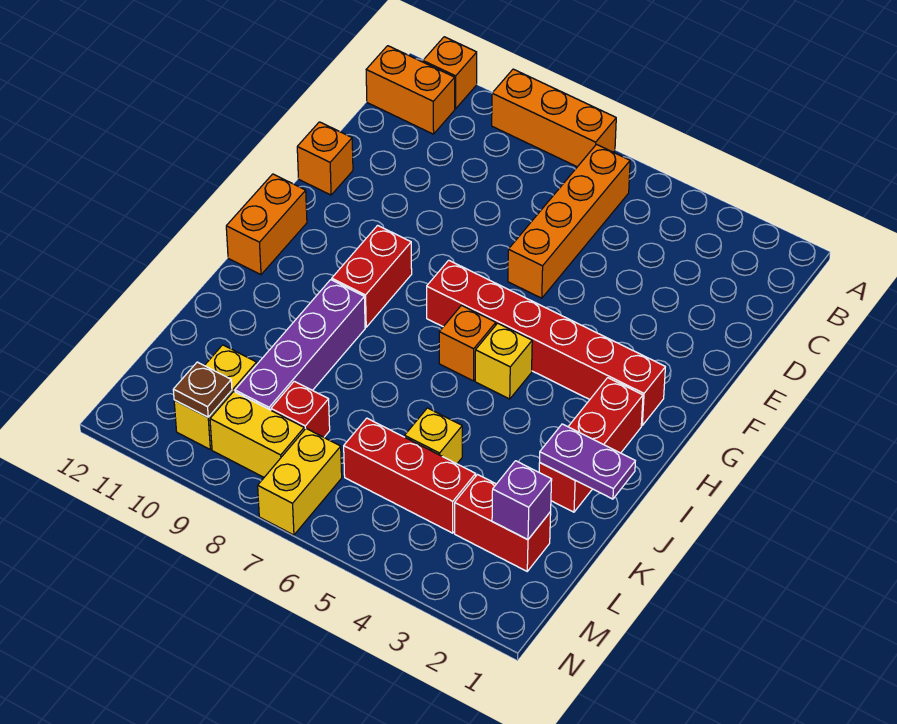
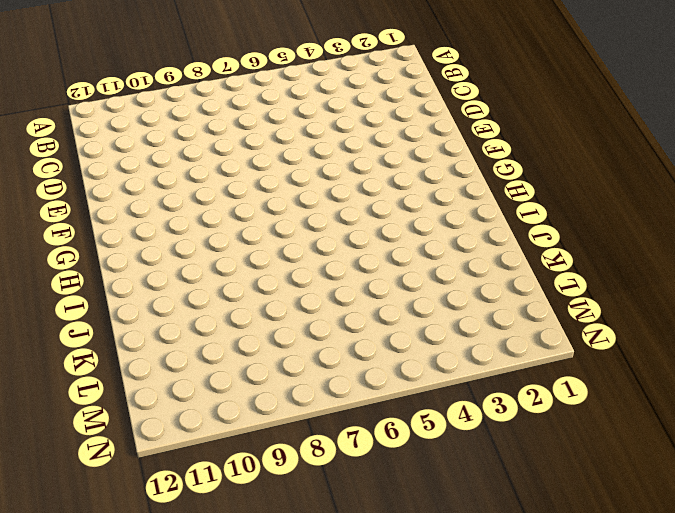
none -> orange brick A7:A9 level 1
none -> orange brick A11 level 1
none -> orange brick B6:E6 level 1

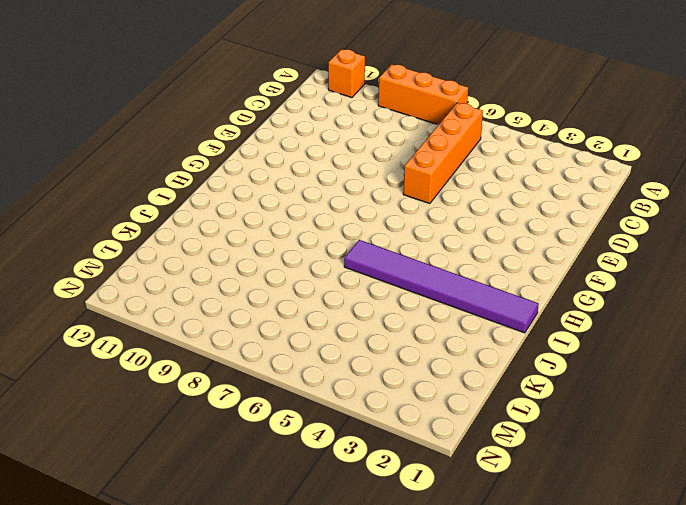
purple tile I1:I6 level 1 -> red brick H2:J2 level 1
none -> orange brick B11:B12 level 1
none -> orange brick E12 level 1
none -> red brick G2:G7 level 1

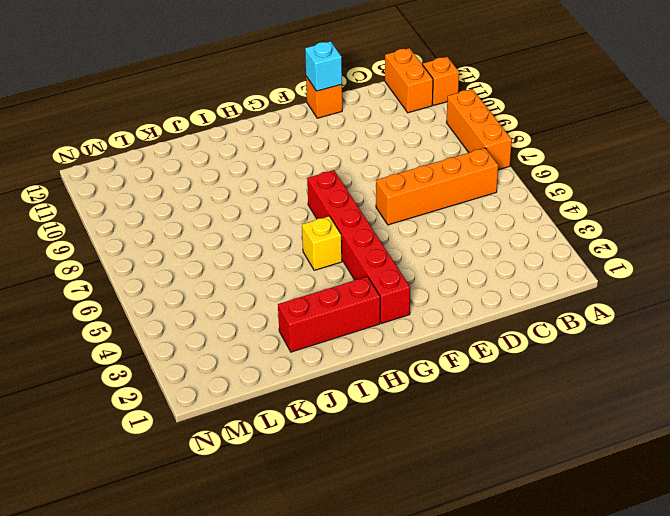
cyan brick E12 level 2 -> none
none -> red brick G9:H9 level 1
none -> orange brick G12:H12 level 1
none -> orange brick H6 level 1

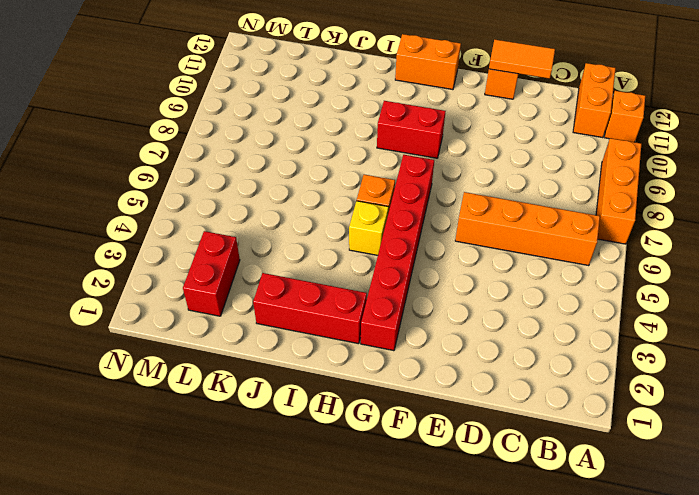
orange tile D12:E12 level 2 -> none
none -> purple brick I9:L9 level 1
none -> yellow brick K5 level 1
none -> red brick L4:L6 level 1

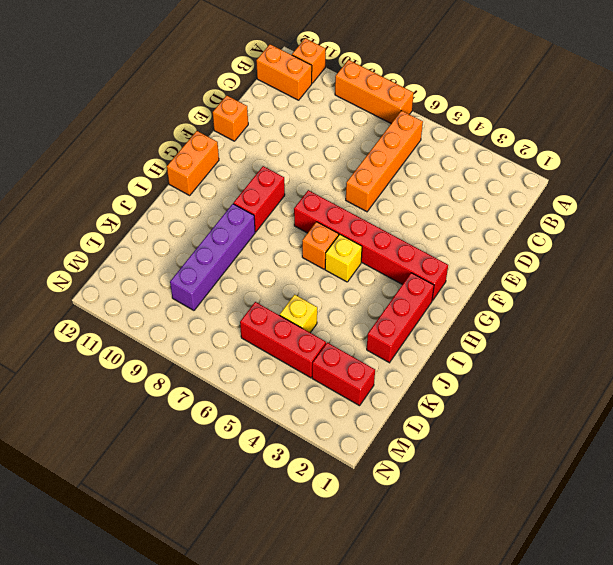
none -> red brick L8 level 1
none -> yellow brick L10:M10 level 1
none -> yellow brick M7:N7 level 1

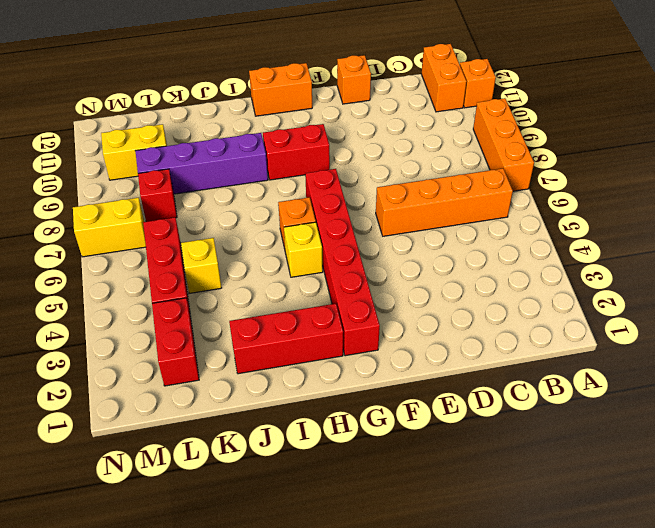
none -> yellow brick M8:M9 level 1
none -> purple plate J1:J2 level 2
none -> purple brick L2 level 2

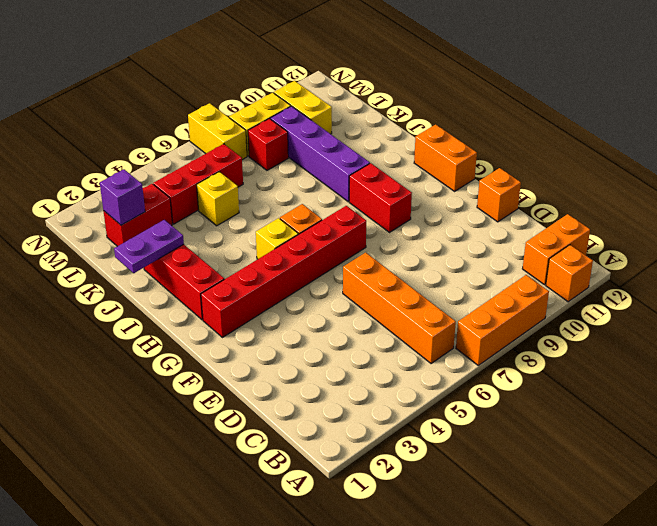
none -> brown plate M10 level 2

